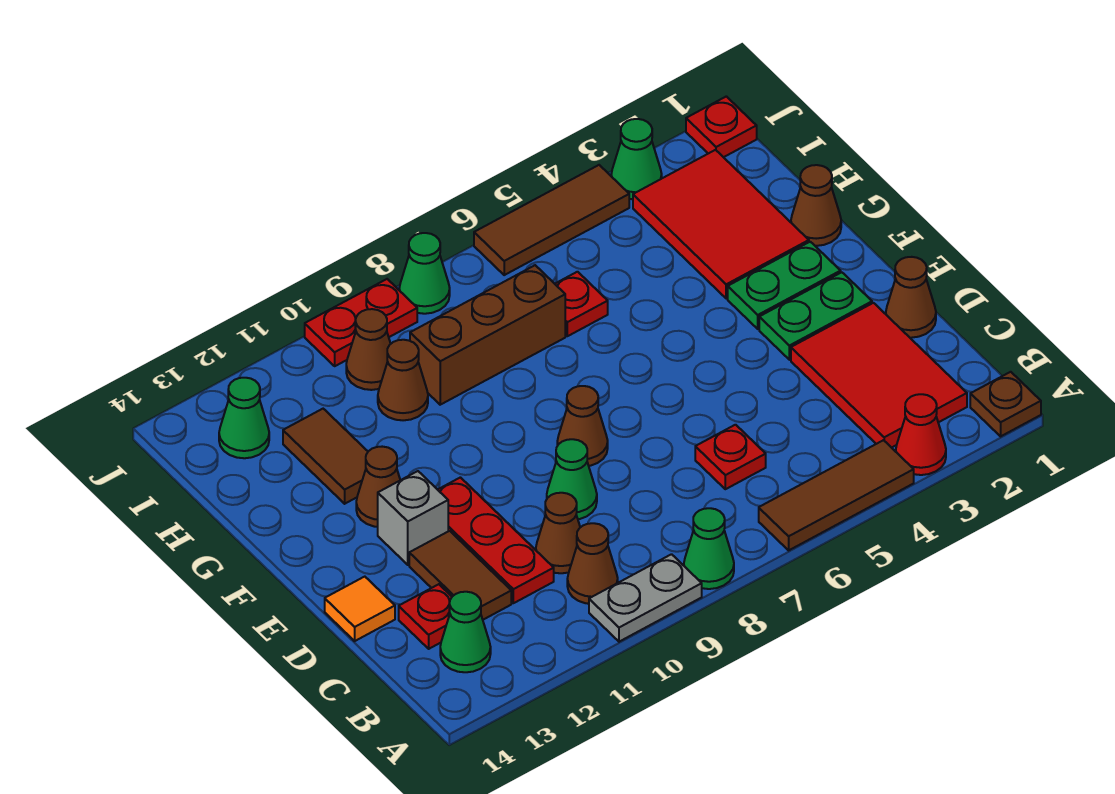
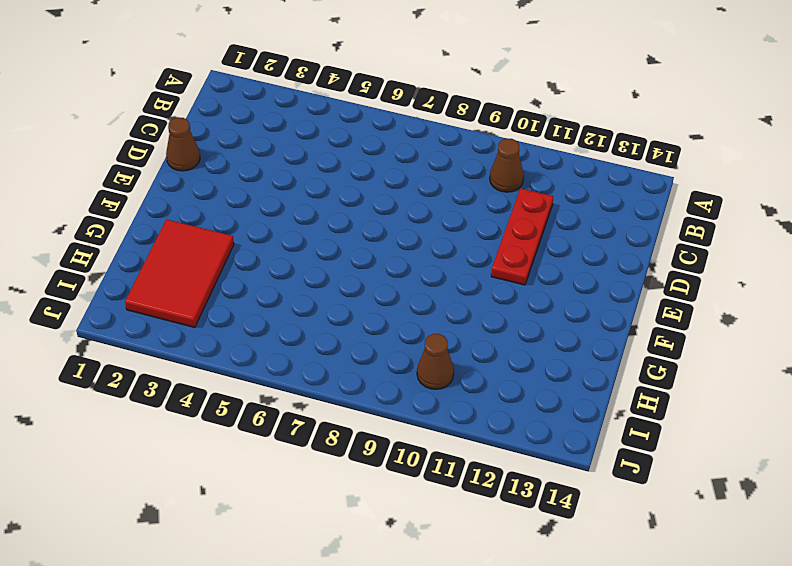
none -> brown plate A1 level 1
none -> red cone A3 level 1
none -> brown tile A4:A6 level 1
none -> green cone A8 level 1

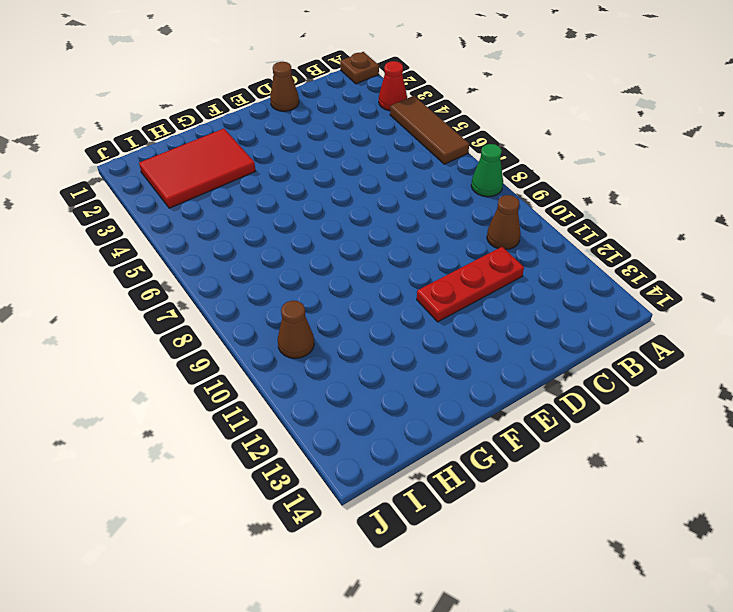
none -> grey plate A9:A10 level 1
none -> red tile B2:D3 level 1
none -> green cone B13 level 1
none -> red plate C6 level 1

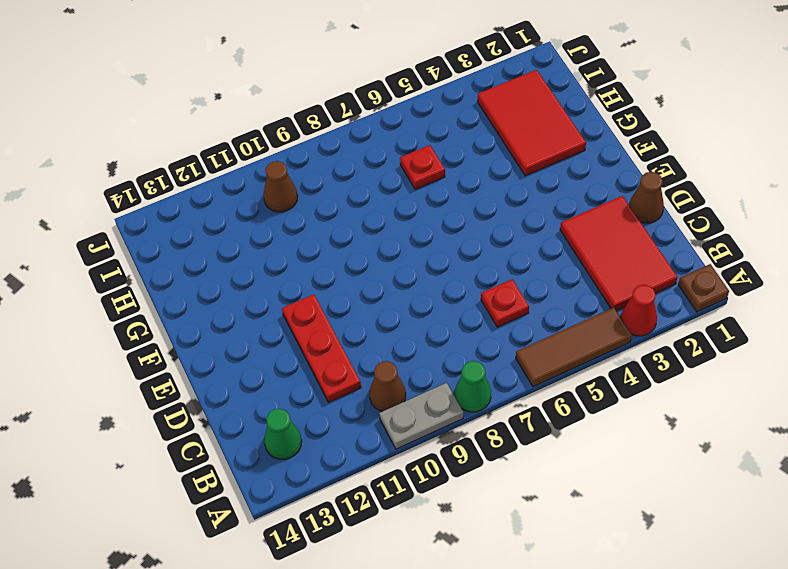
none -> brown cone C10 level 1
none -> brown tile C12:D12 level 1
none -> red plate C13 level 1
none -> green cone D9 level 1

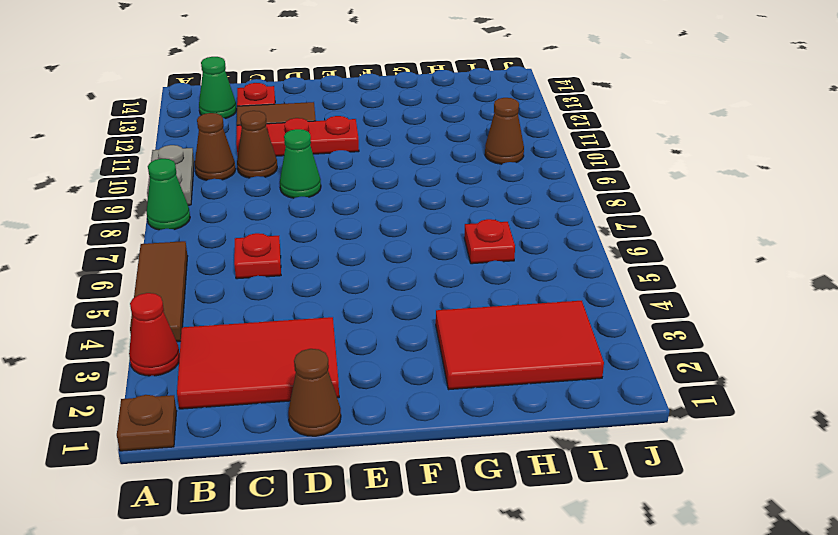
none -> orange tile D14 level 1
none -> green plate E2:E3 level 1
none -> brown cone E8 level 1
none -> grey brick E12 level 1

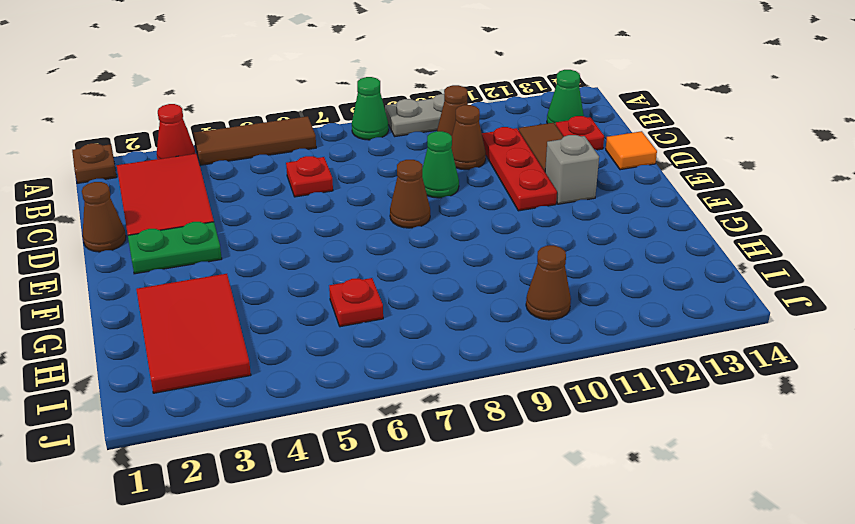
none -> green plate F2:F3 level 1
none -> brown cone F12 level 1
none -> brown cone G1 level 1
none -> brown tile G12:H12 level 1

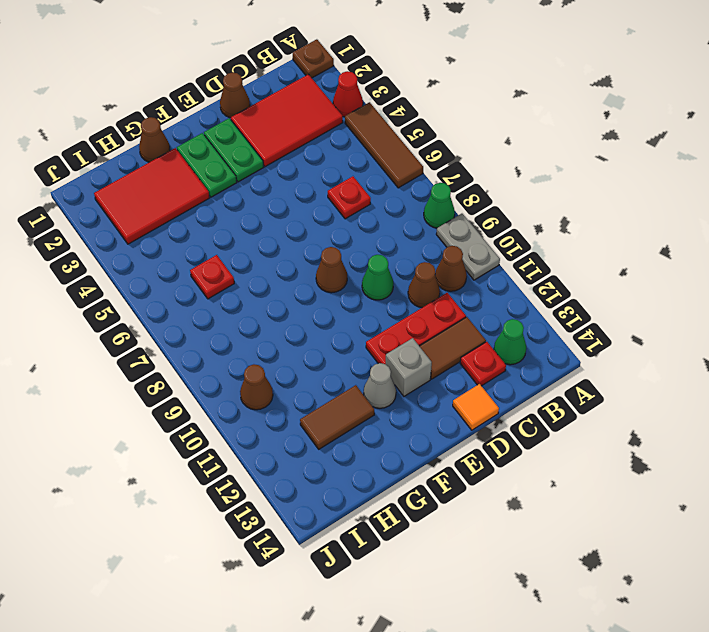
grey cone F12 level 1 -> brown cone F12 level 1
none -> brown brick H7:H9 level 1
none -> brown cone H10 level 1
none -> green cone I13 level 1
none -> red plate J1 level 1

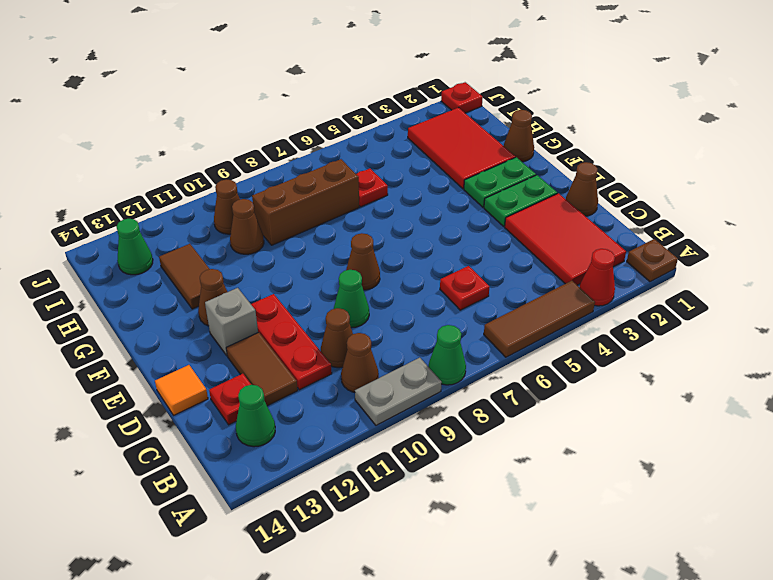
none -> green cone J3 level 1
none -> brown tile J4:J6 level 1
none -> green cone J8 level 1
none -> red plate J9:J10 level 1

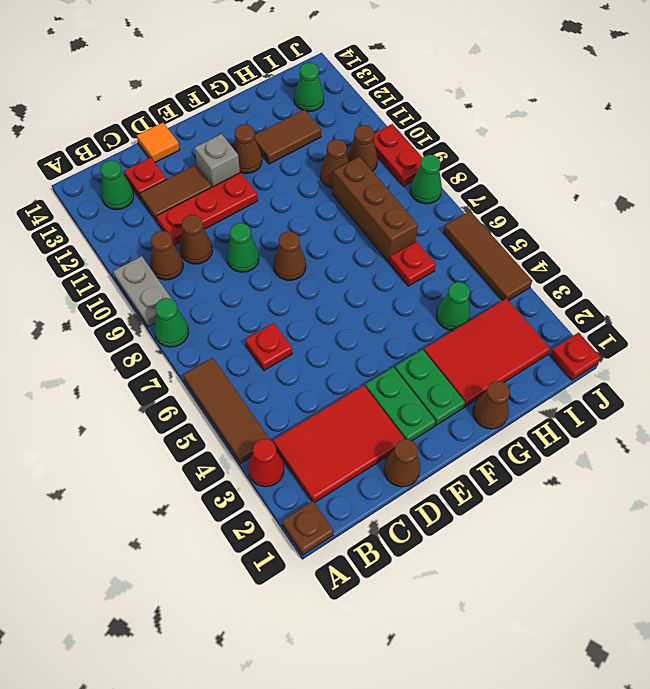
green cone H4 level 1 -> green cone J3 level 1

